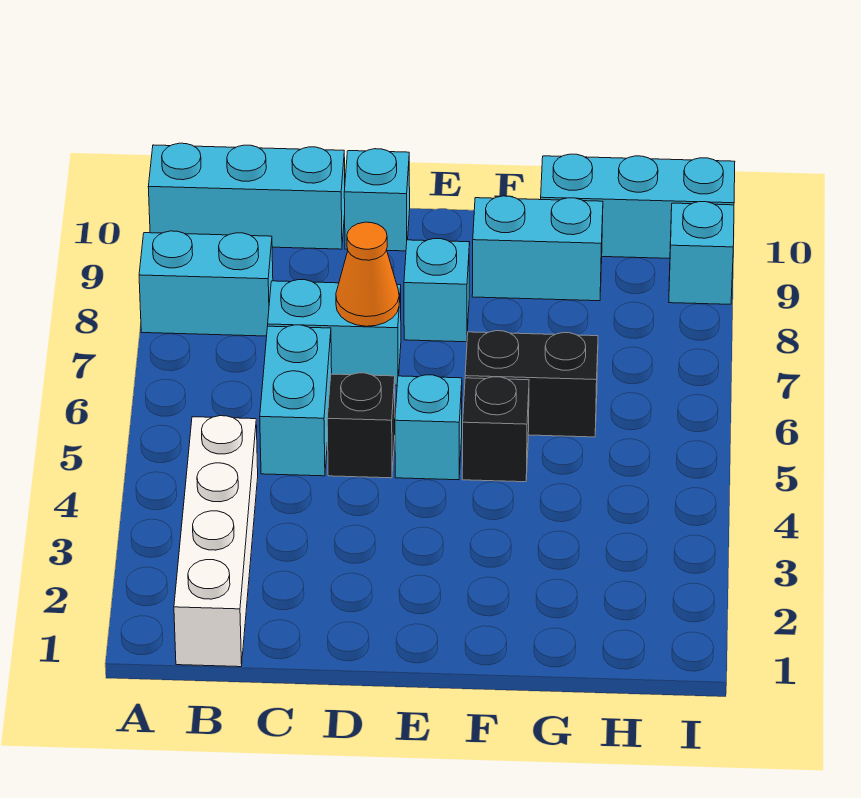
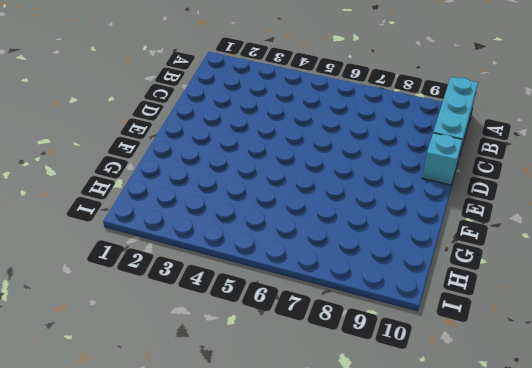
none -> cyan brick A8:B8 level 1
none -> white brick B1:B4 level 1
none -> cyan brick C5:C6 level 1

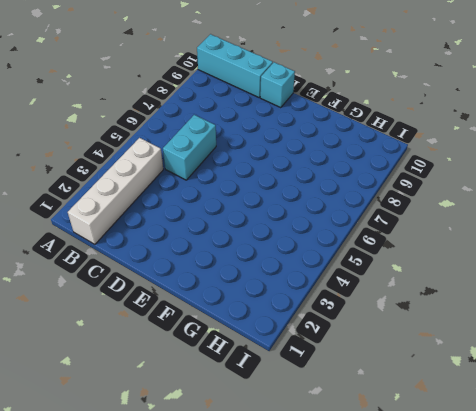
none -> cyan brick A8:B8 level 1
none -> cyan brick C7:D7 level 1
none -> black brick D5 level 1

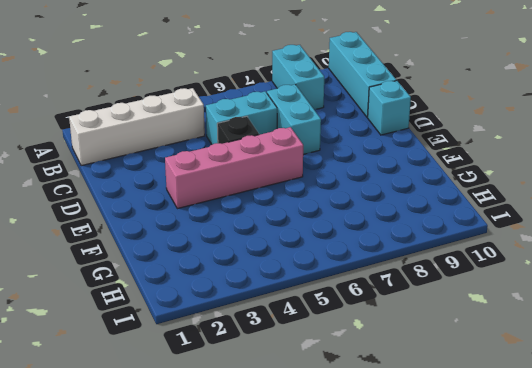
pink brick E3:E6 level 1 -> cyan brick E5 level 1
none -> cyan brick E8 level 1
none -> black brick F5 level 1
none -> black brick F6:G6 level 1

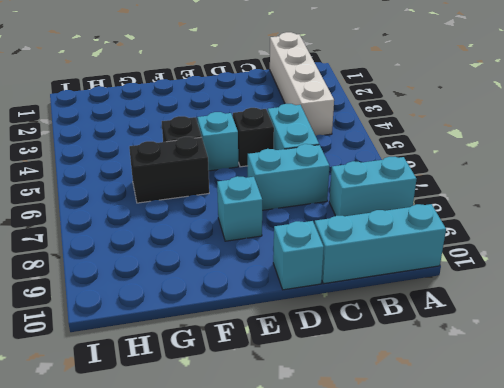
none -> cyan brick F9:G9 level 1
none -> cyan brick G10:I10 level 1
none -> cyan brick I9 level 1

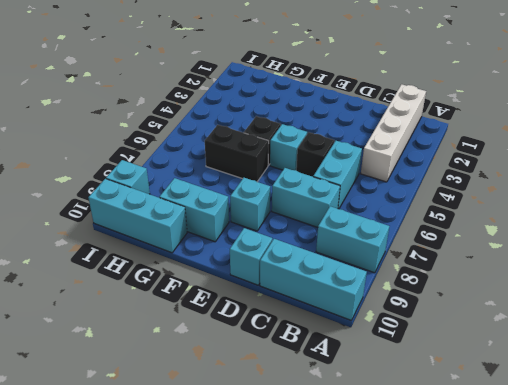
none -> orange cone D7 level 2

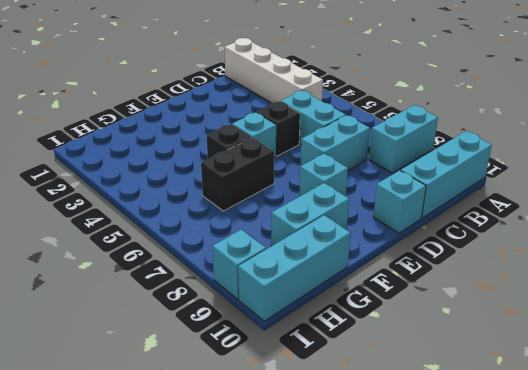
none -> orange cone D7 level 2

